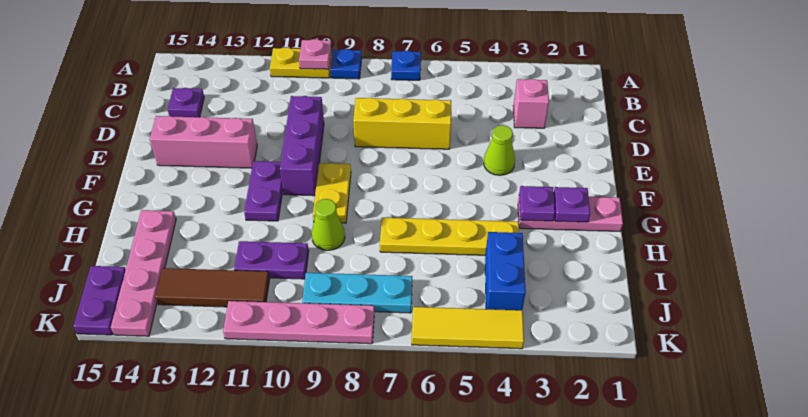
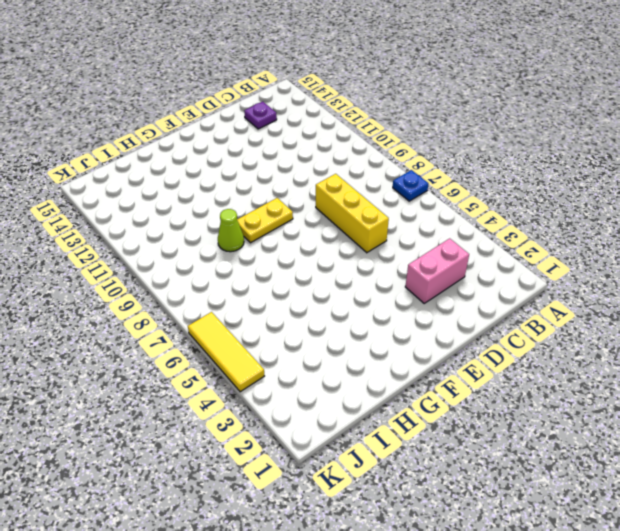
pink brick C3:D3 level 1 -> pink brick C3 level 1
none -> blue plate A9 level 1
none -> yellow plate A10:A11 level 1
none -> purple brick D10:F10 level 1

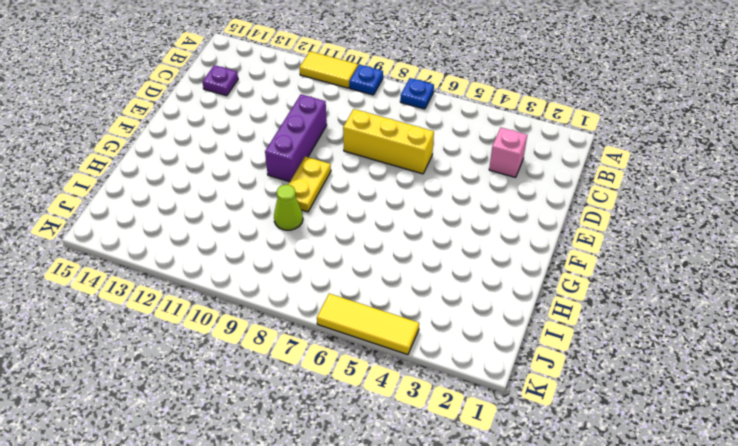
yellow tile A10:A11 level 1 -> yellow plate A10:A11 level 1
none -> lime cone E4 level 1
none -> pink brick E12:E14 level 1
none -> purple plate F11:G11 level 1

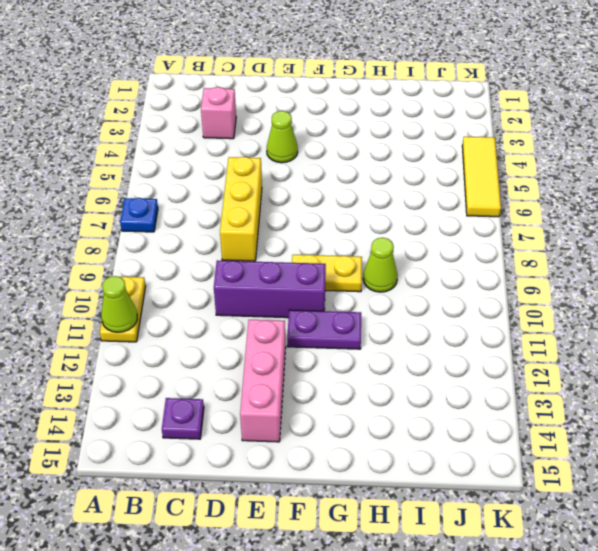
lime cone A11 level 2 -> none
none -> blue plate A9 level 1
none -> pink plate G1:G3 level 1
none -> yellow plate H4:H7 level 1

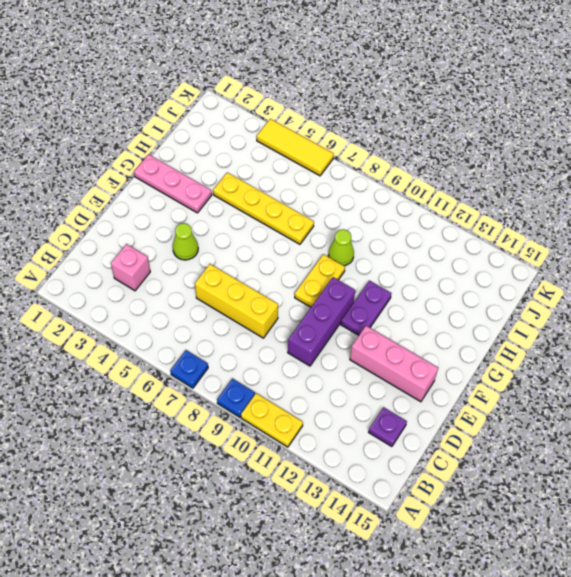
none -> pink plate H14:K14 level 1
none -> blue brick I4:J4 level 1
none -> purple plate I10:I11 level 1

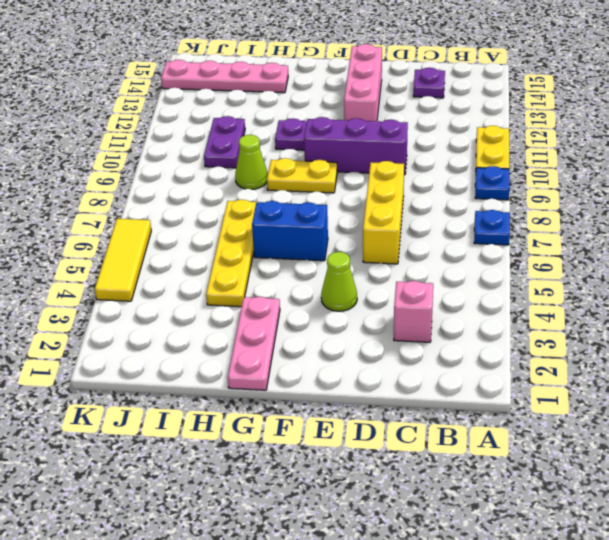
blue brick F6:G6 level 1 -> blue brick I4:J4 level 1
none -> cyan plate J7:J9 level 1
none -> brown tile J11:J13 level 1
none -> purple plate J15:K15 level 1

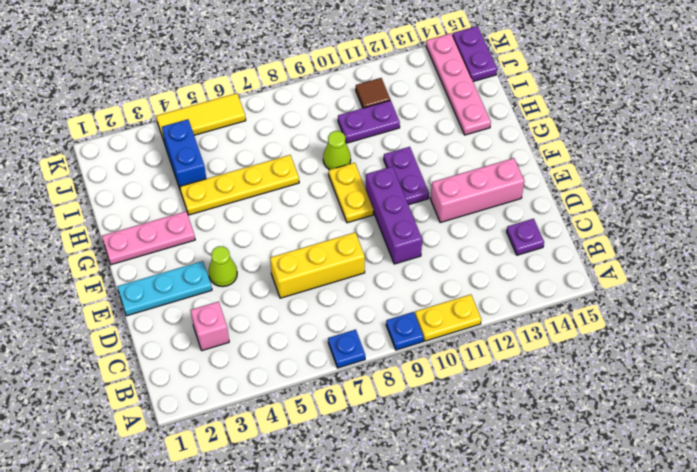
cyan plate E1:E3 level 1 -> cyan plate J7:J9 level 1
brown tile J11 level 1 -> brown tile J11:J13 level 1
none -> pink plate K8:K11 level 1
none -> pink plate A10 level 2
none -> purple plate G2 level 2

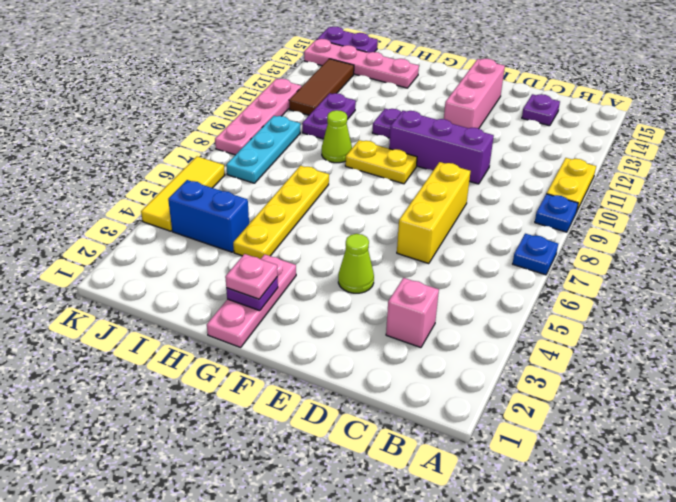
pink plate G2 level 3 -> pink plate A10 level 2
none -> purple plate G3 level 2

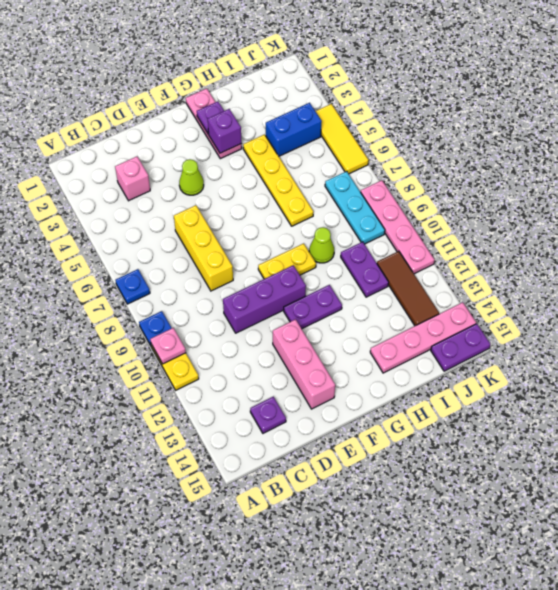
purple brick G3 level 2 -> purple plate G3 level 2

